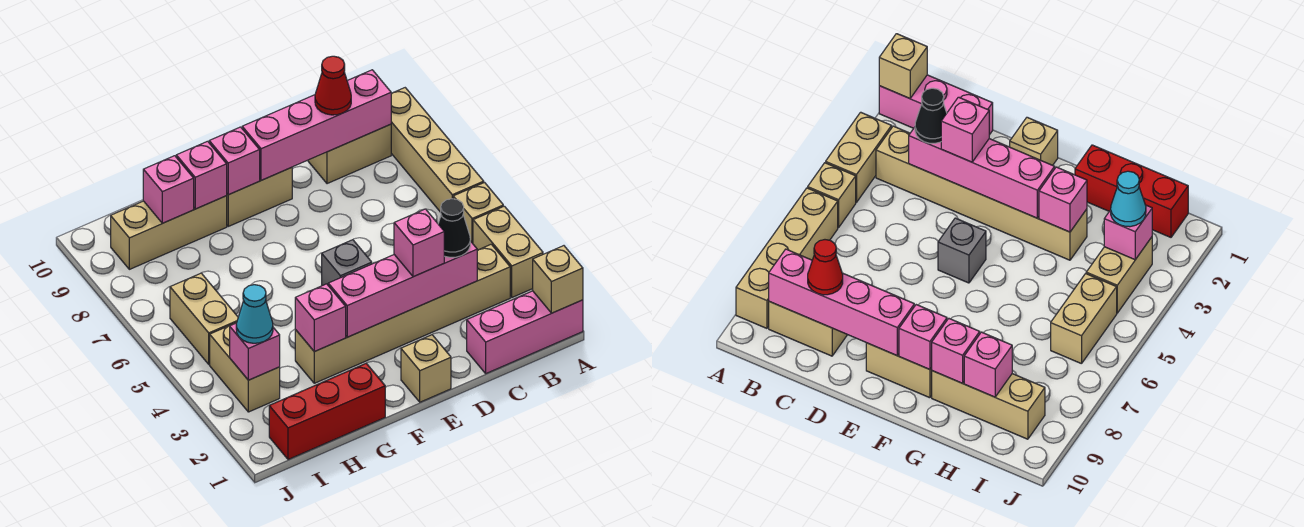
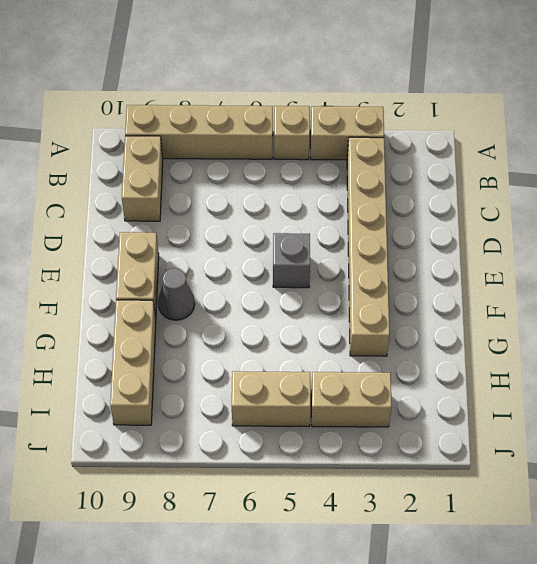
grey cone F8 level 1 -> none
none -> pink brick A1:C1 level 1
none -> tan brick E1 level 1
none -> red brick G1:I1 level 1

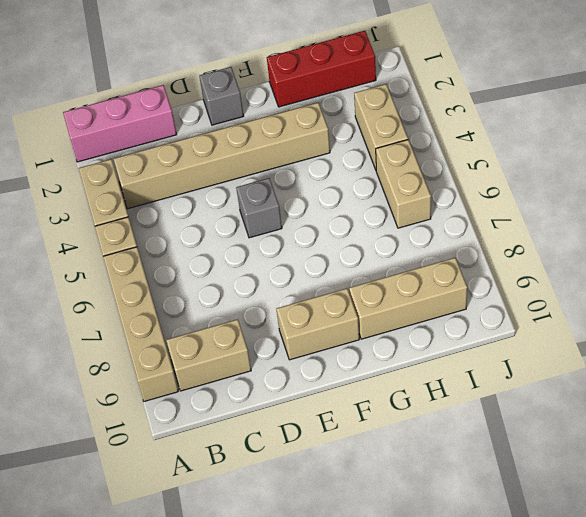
grey brick E1 level 1 -> tan brick E1 level 1
none -> tan brick A1 level 2
none -> pink brick B9:E9 level 2
none -> pink brick C3:F3 level 2

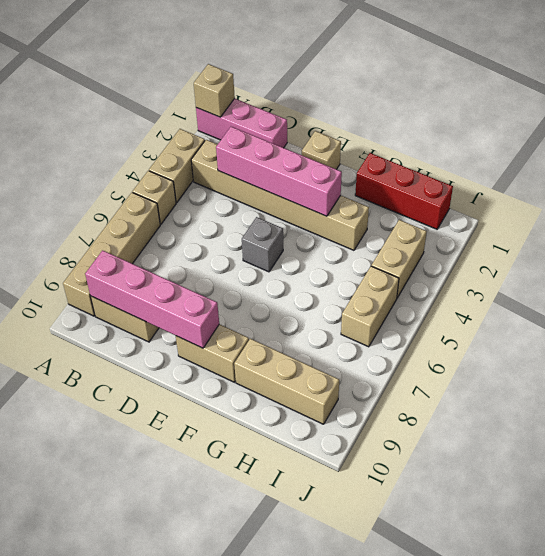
none -> pink brick F9 level 2
none -> pink brick G3 level 2
none -> pink brick G9 level 2

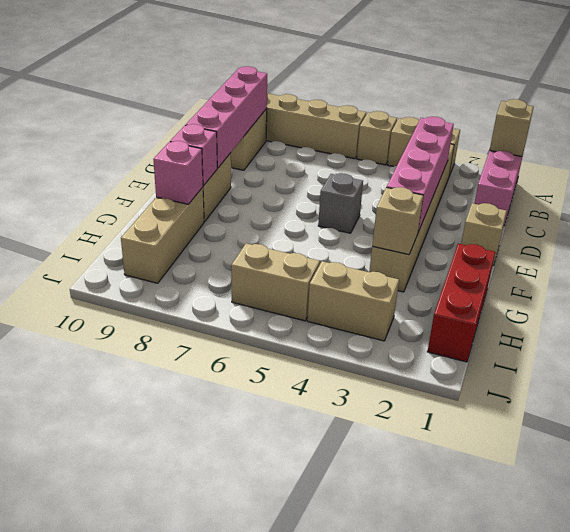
tan brick G3 level 2 -> pink brick G3 level 2
none -> pink brick H9 level 2
none -> pink brick I3 level 2
none -> black cone C3 level 3

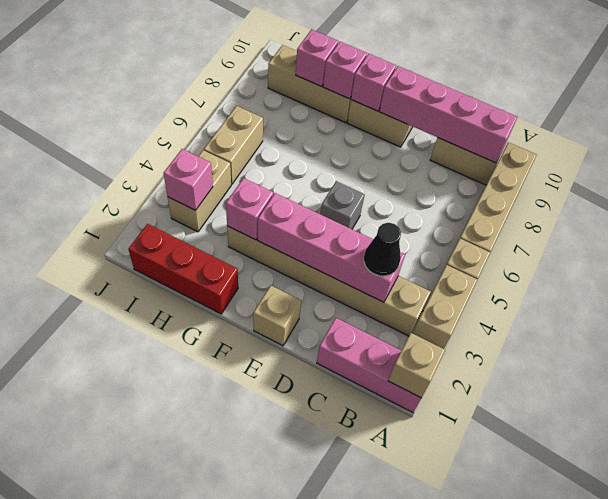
none -> red cone C9 level 3
none -> pink brick D3 level 3
none -> cyan cone I3 level 3

